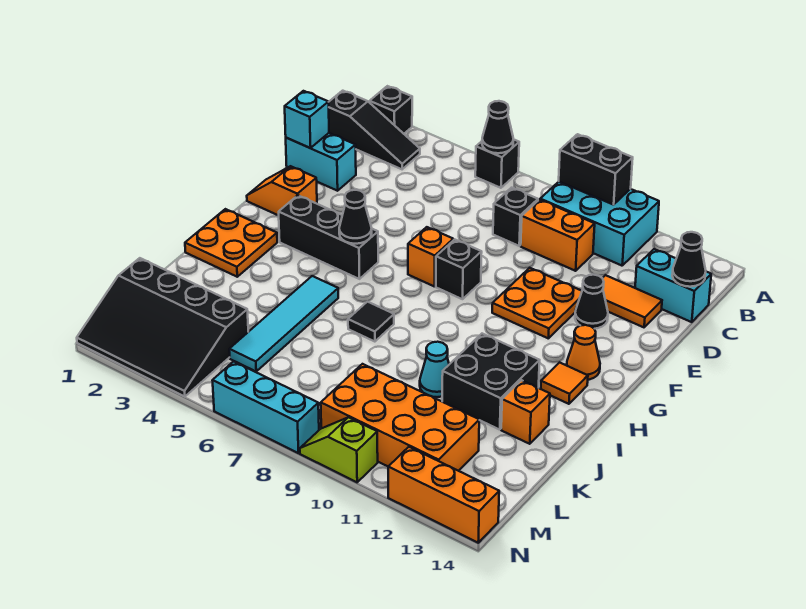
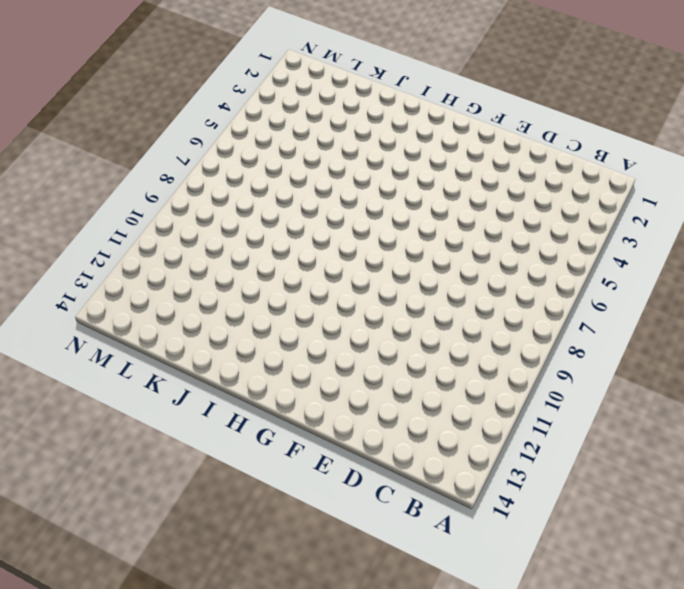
none -> black brick A2 level 1
none -> black brick A6 level 1
none -> cyan brick A9:B11 level 1
none -> black slope B1:B3 level 1 top 1

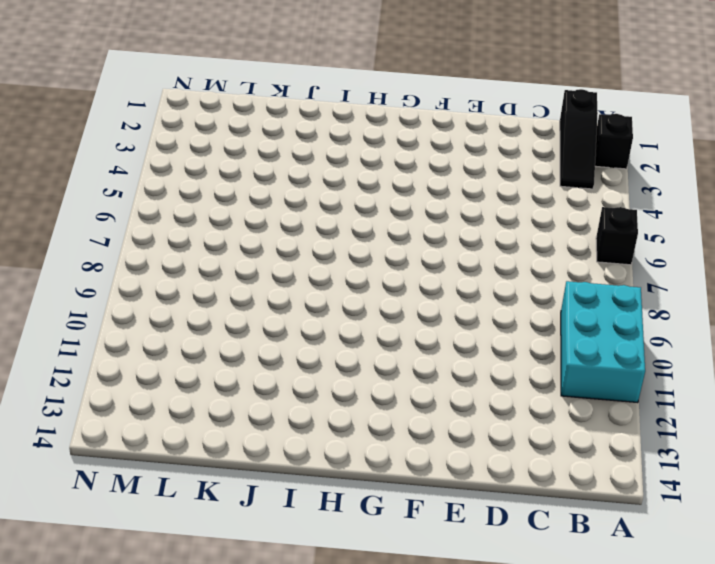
none -> black brick C8 level 1
none -> orange brick C9:C10 level 1
none -> cyan brick C13:C14 level 1
none -> cyan brick D1:D2 level 1

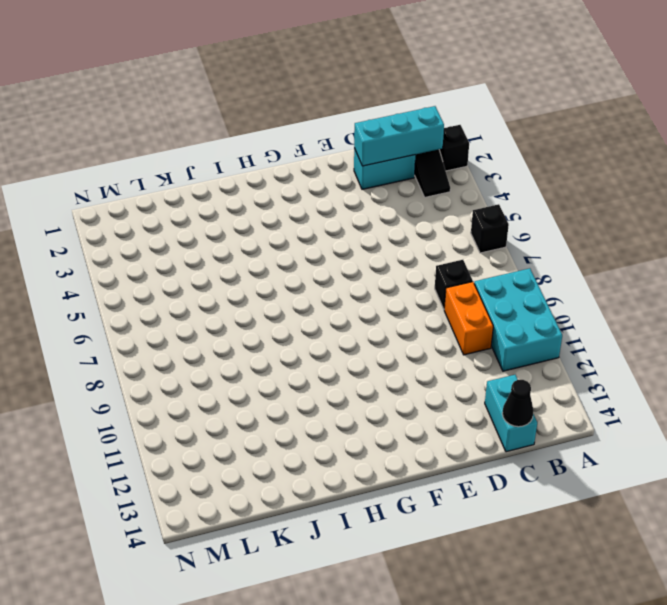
cyan brick B2:D2 level 2 -> cyan brick N6:N8 level 1
cyan brick C2:D2 level 1 -> cyan brick D1:D2 level 1
none -> orange tile D12:D13 level 1
none -> orange plate E10:F11 level 1
none -> black cone E12 level 1
none -> orange slope F1:F2 level 1 top 2

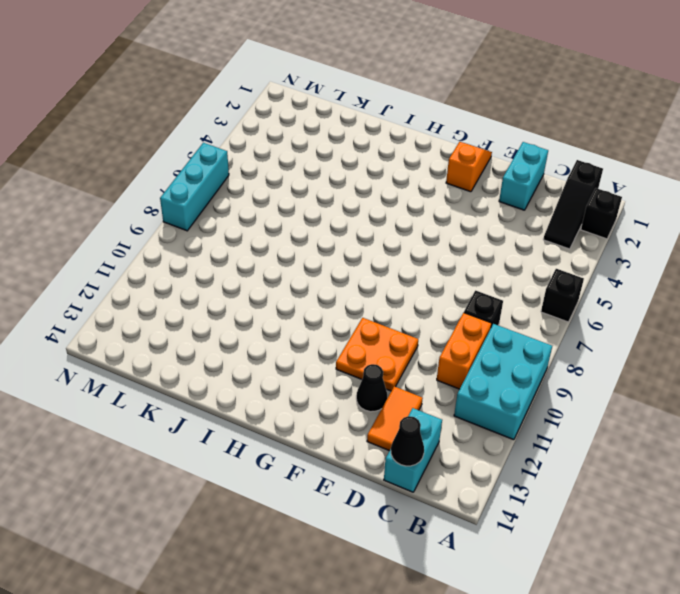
none -> orange brick F7 level 1
none -> black brick F8 level 1
none -> black brick G3:G5 level 1
none -> orange cone G13 level 1

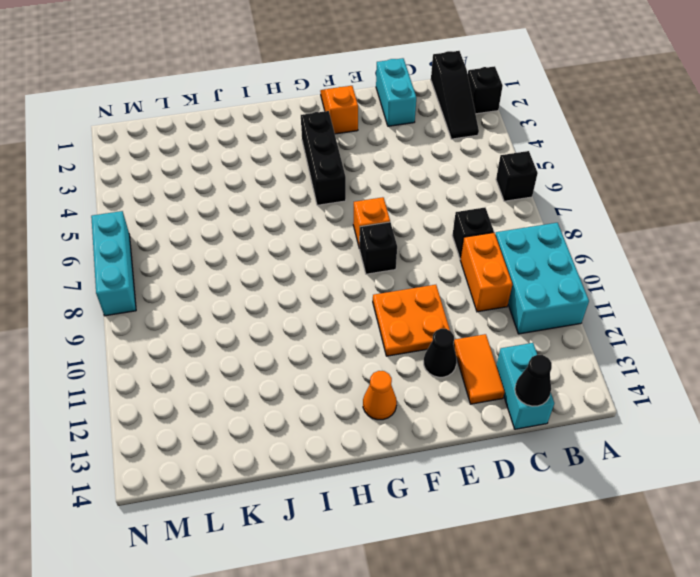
none -> orange plate H1:I2 level 1
none -> orange tile H13 level 1
none -> cyan tile I5:L5 level 1
none -> black tile I7 level 1

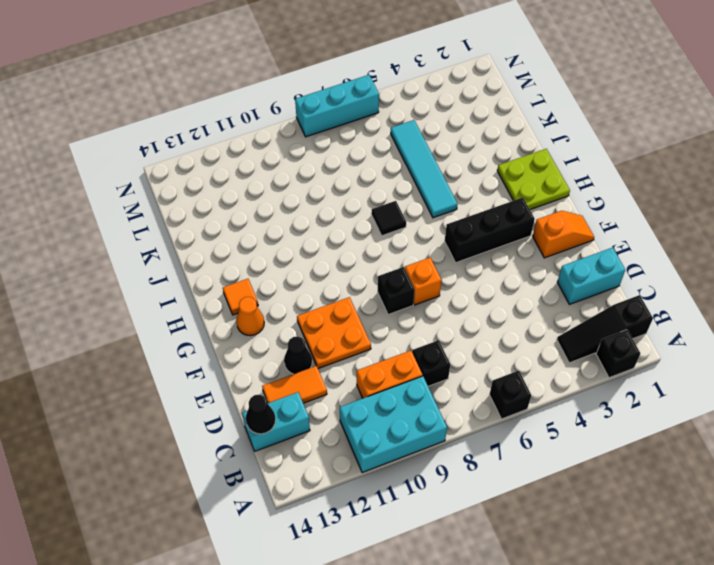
lime plate H1:I2 level 1 -> orange plate H1:I2 level 1
none -> black brick I11:J12 level 1
none -> cyan cone J10 level 1
none -> orange brick J13 level 1
none -> black slope L1:N4 level 1 top L

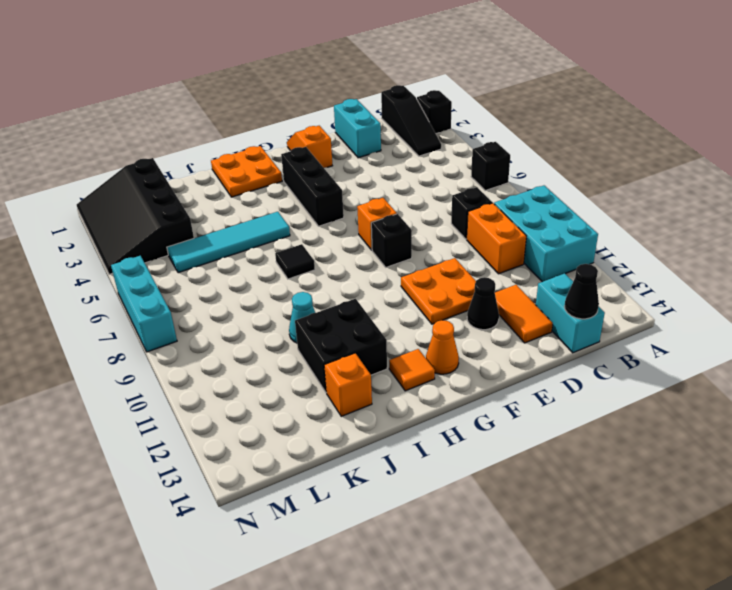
none -> orange brick L9:M12 level 1
none -> lime slope N9:N10 level 1 top 10
none -> orange brick N12:N14 level 1
none -> black cone A6 level 2

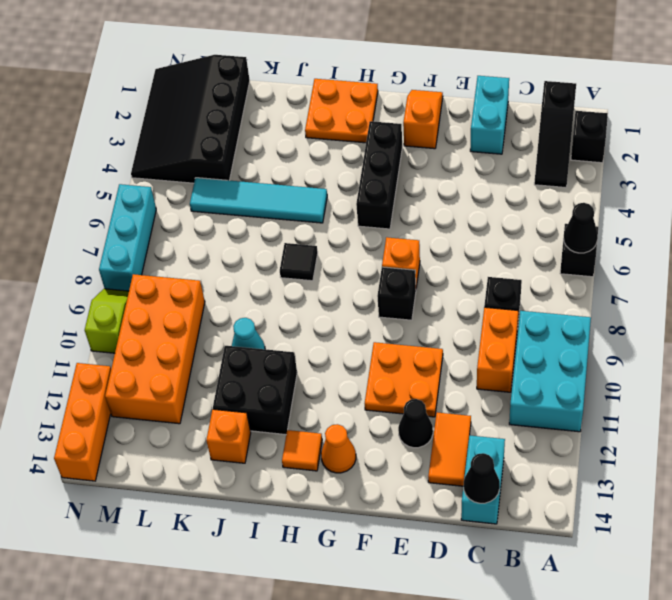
none -> black brick A9:A10 level 2
none -> cyan brick D1 level 2
none -> black cone G5 level 2

